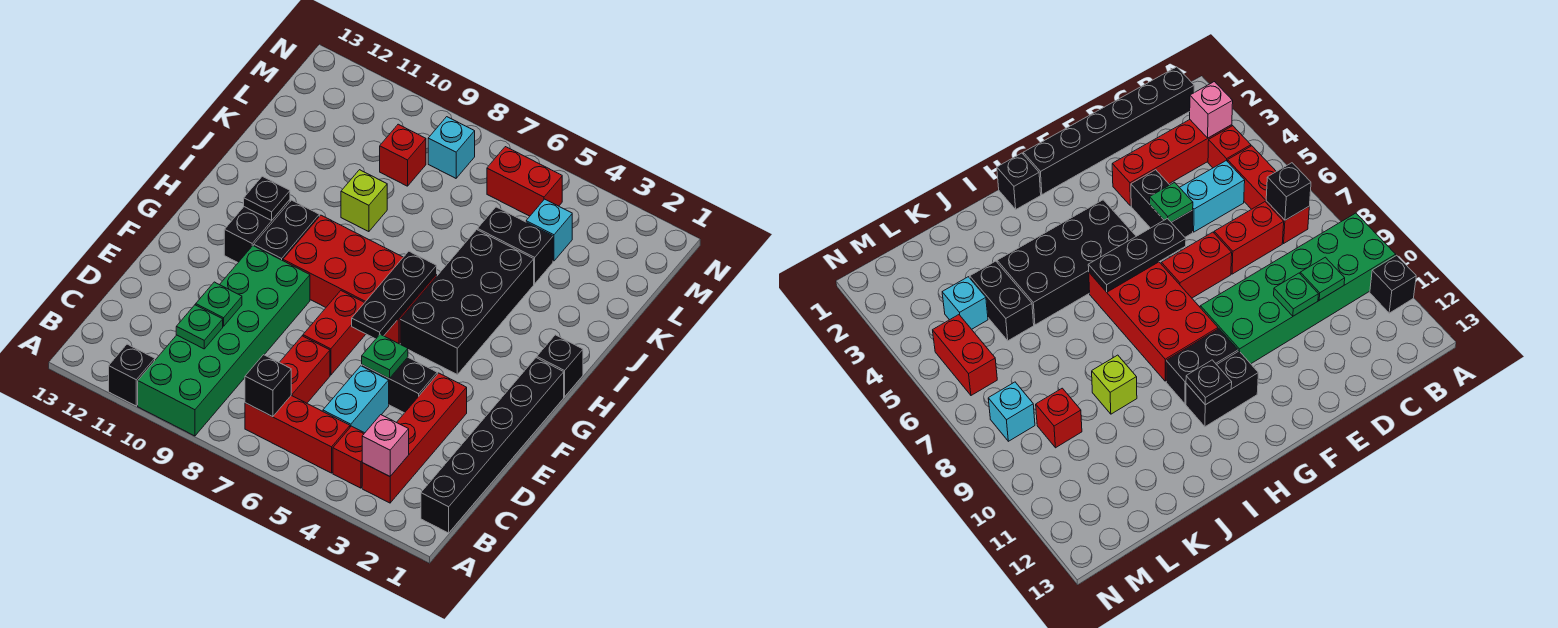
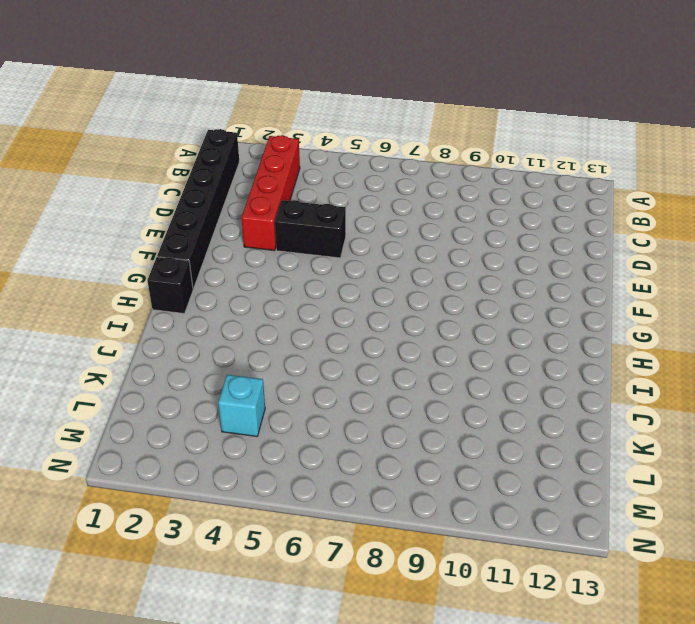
none -> green brick A9:F10 level 1
none -> black brick A11 level 1
none -> red brick B4 level 1

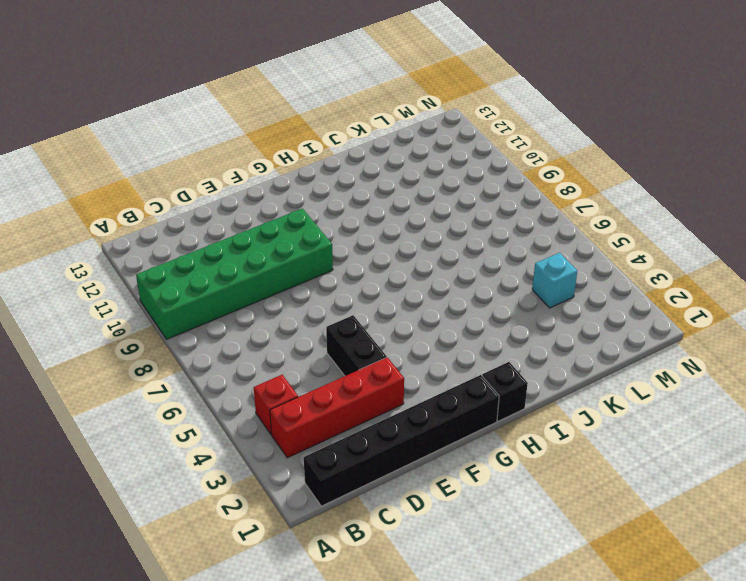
none -> black brick A11 level 1
none -> red brick B5:B7 level 1
none -> cyan brick C5:D5 level 1

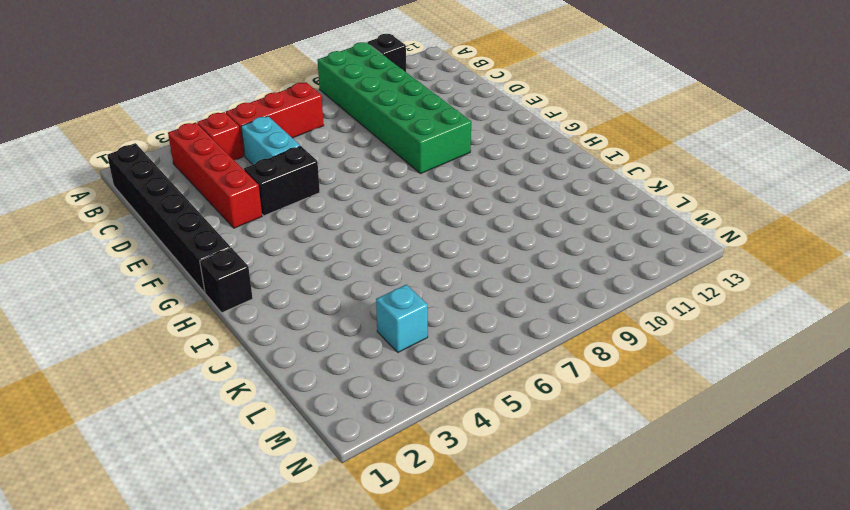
none -> red brick C7:D7 level 1
none -> red brick E7:F7 level 1
none -> black brick G4:J5 level 1

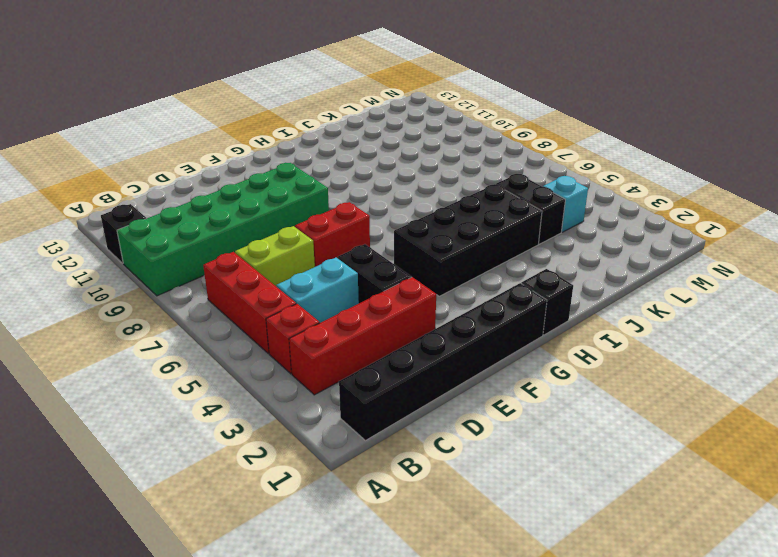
lime brick C7:D7 level 1 -> red brick C7:D7 level 1
none -> red brick G6:H9 level 1
none -> black brick G10:H10 level 1
none -> black brick G11:H11 level 1

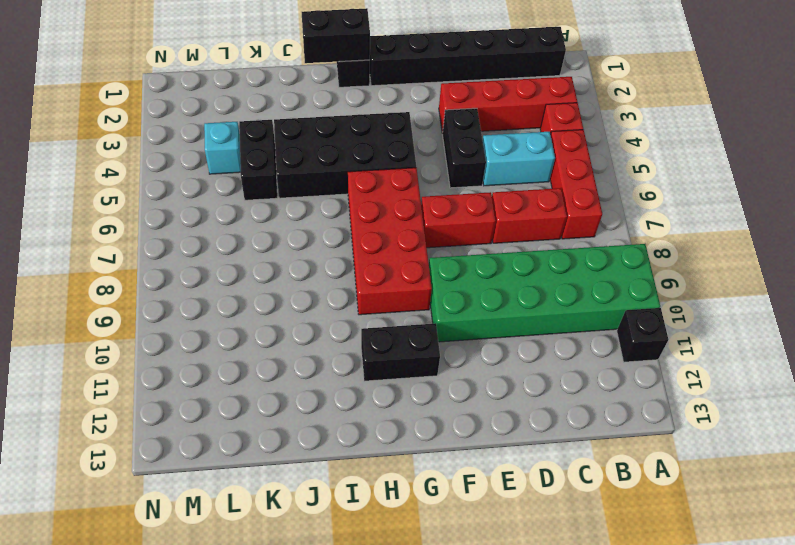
black brick H1:I1 level 2 -> black brick G10:H10 level 1
none -> lime brick J9 level 1
none -> red brick L9 level 1
none -> red brick M5:M6 level 1

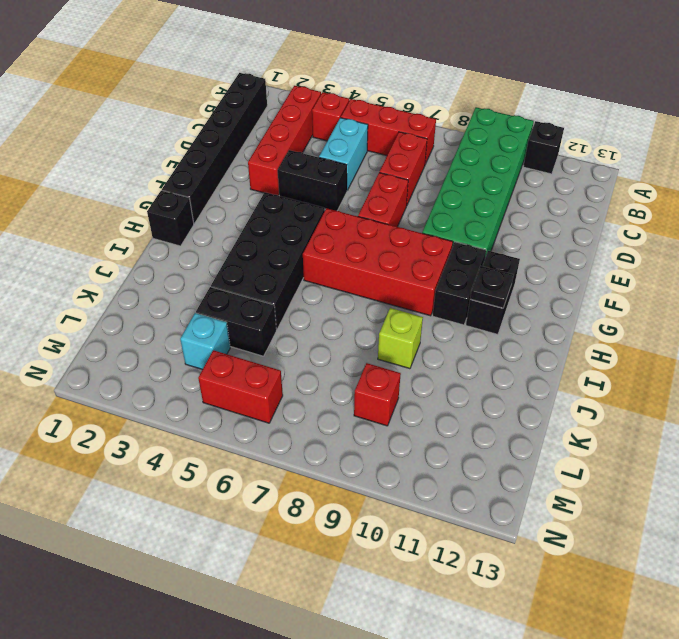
none -> cyan brick M8 level 1
none -> pink brick B3 level 2
none -> black brick B7 level 2

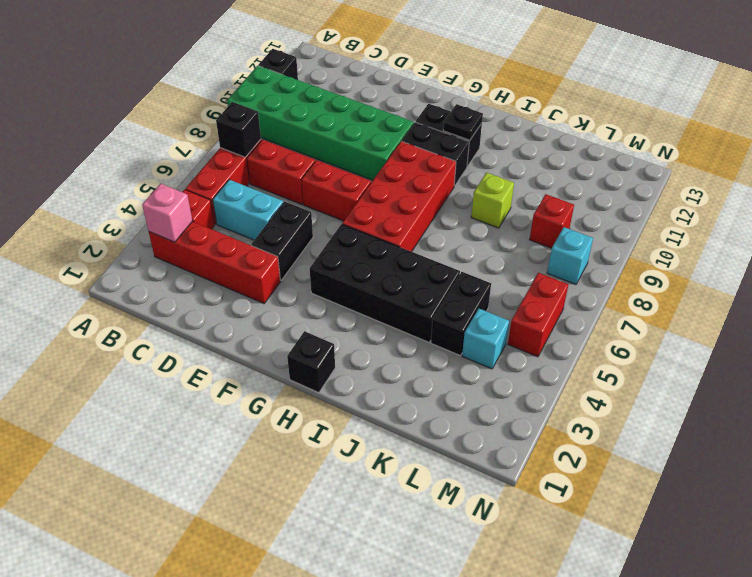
none -> black brick B1:G1 level 1
none -> green plate C10 level 2
none -> green plate D10 level 2

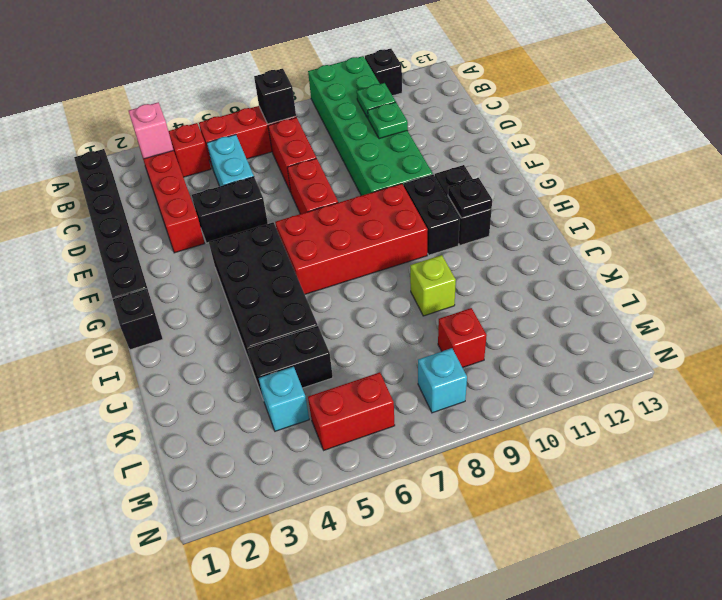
none -> green plate E5 level 2
none -> black plate F6:H6 level 2

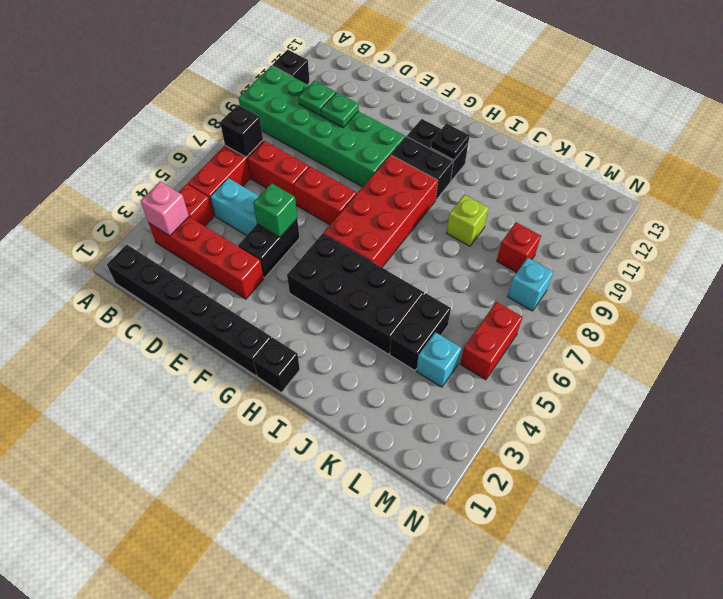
green brick E5 level 2 -> green plate E5 level 2
none -> black plate F6:H6 level 2

